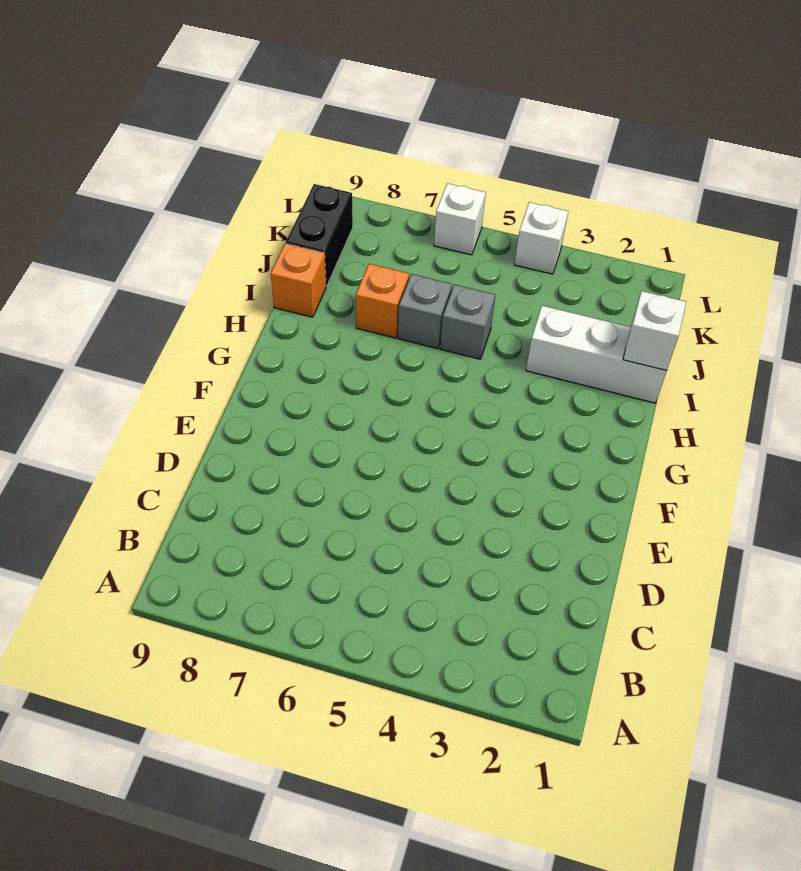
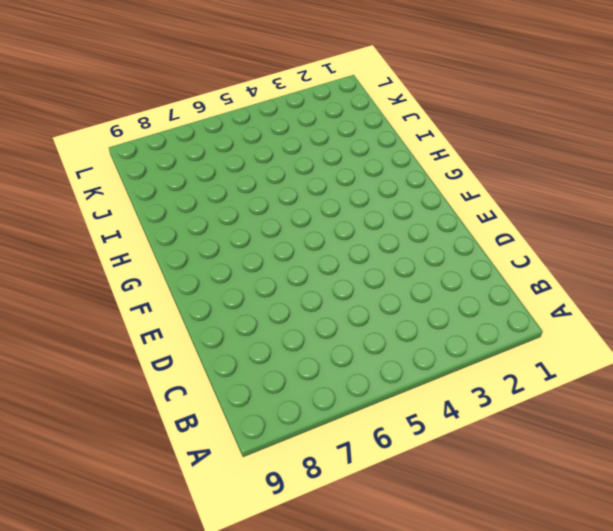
none -> white brick I1:I3 level 1
none -> grey brick I5 level 1

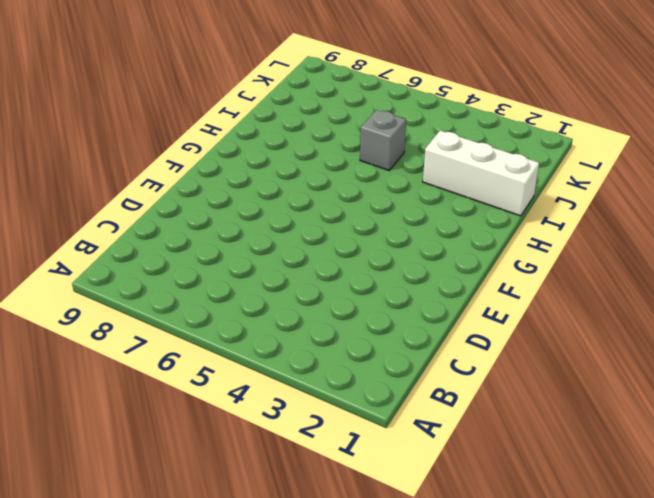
none -> grey brick I6 level 1
none -> orange brick I7 level 1

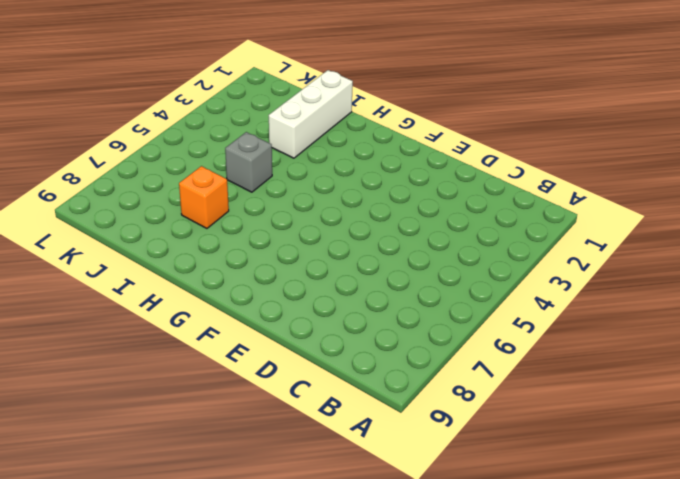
none -> grey brick I6 level 1
none -> orange brick I9 level 1

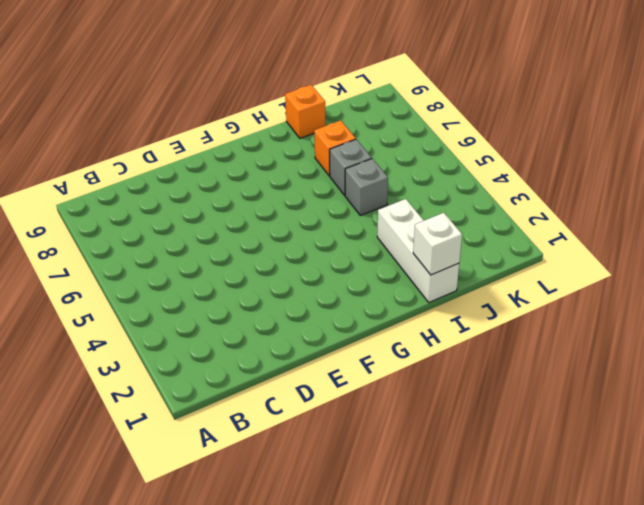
none -> black brick J9:K9 level 1
none -> white brick L4 level 1

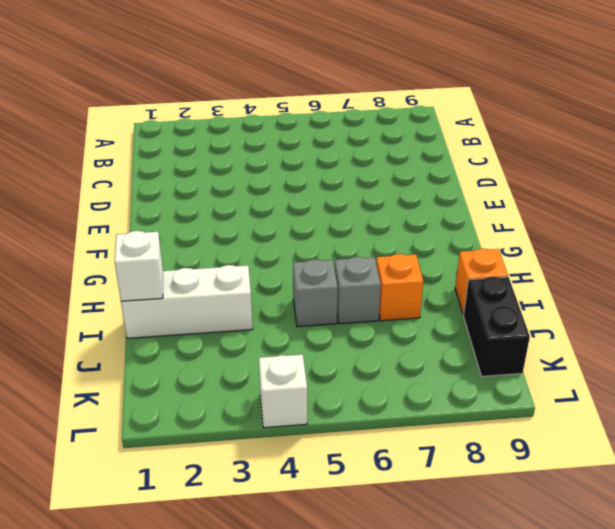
none -> white brick L6 level 1

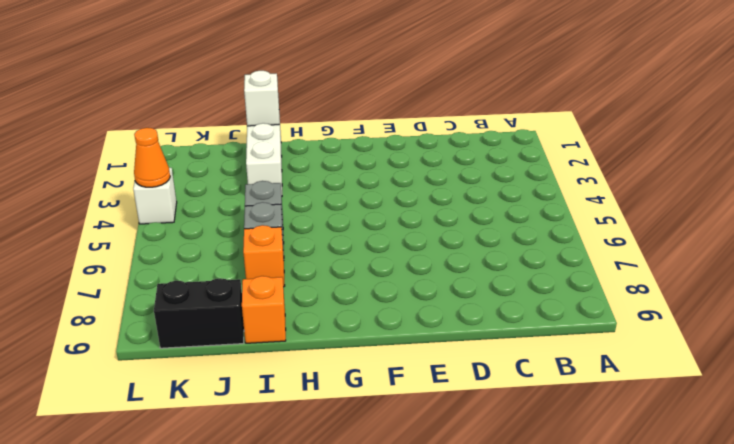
orange cone L4 level 2 -> none
none -> white brick L6 level 1

